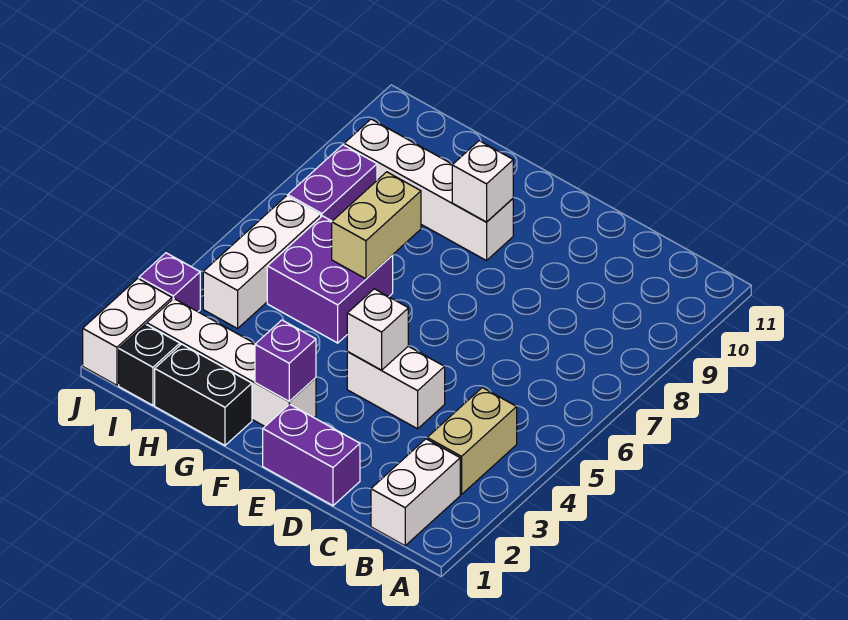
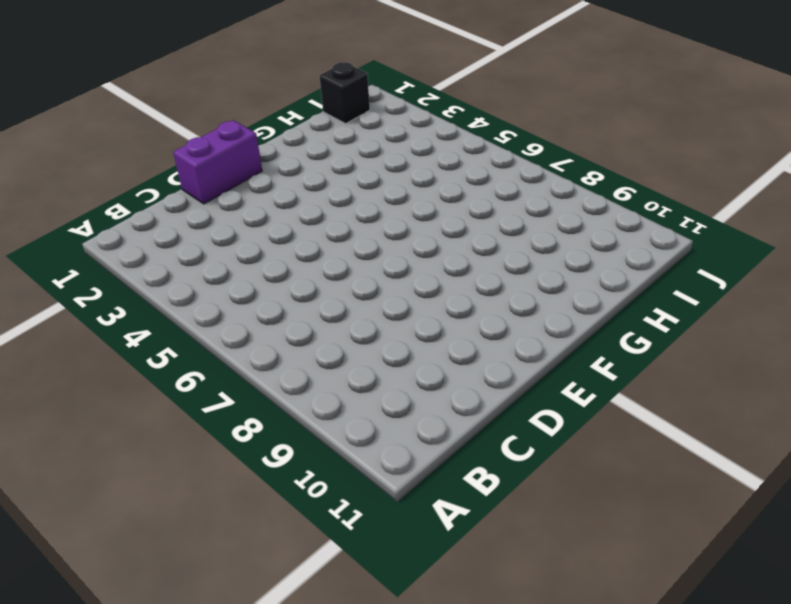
none -> white brick B1:B2 level 1
none -> tan brick B3:B4 level 1
none -> white brick D4:E4 level 1

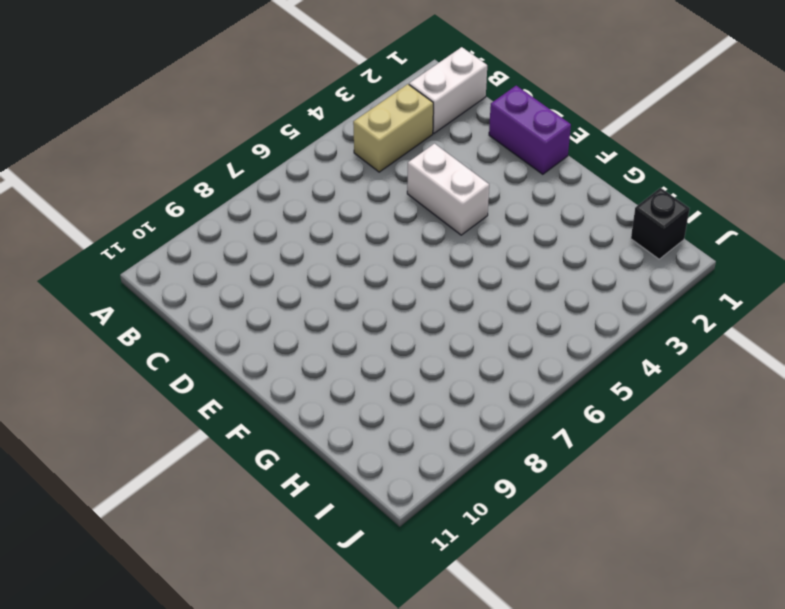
none -> white brick F2:I2 level 1
none -> white brick F9:I9 level 1
none -> black brick G1:H1 level 1

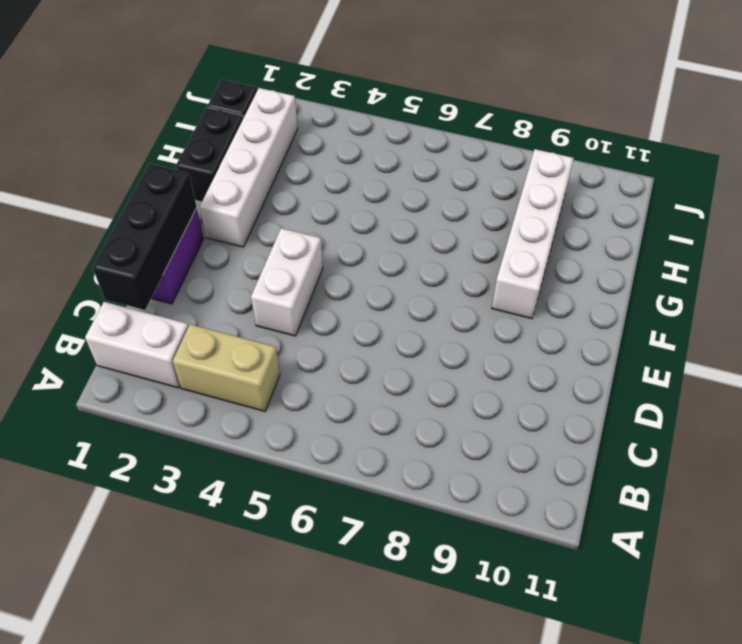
black brick C1:E1 level 2 -> none
none -> purple brick G5:H6 level 1
none -> white brick I4:I6 level 1
none -> purple brick I7:I8 level 1

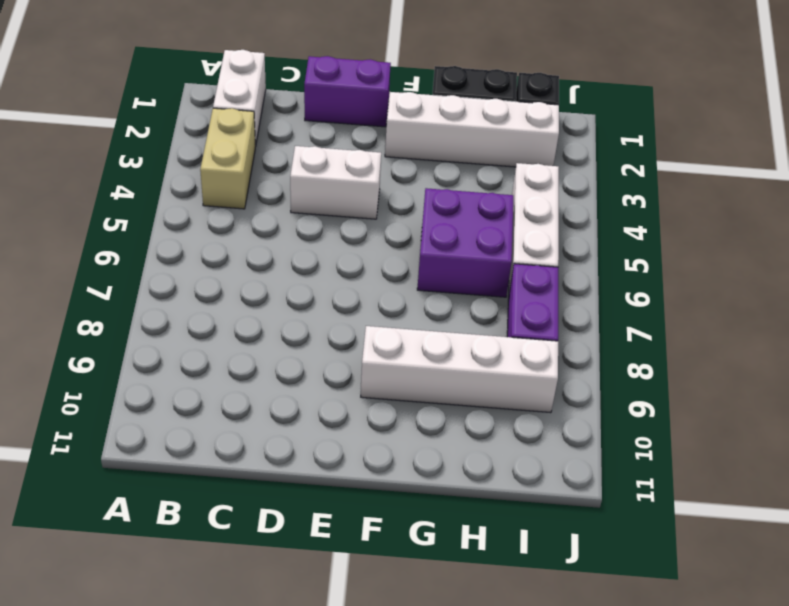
none -> white brick J1:J2 level 1
none -> purple brick J3 level 1
none -> white brick E4 level 2

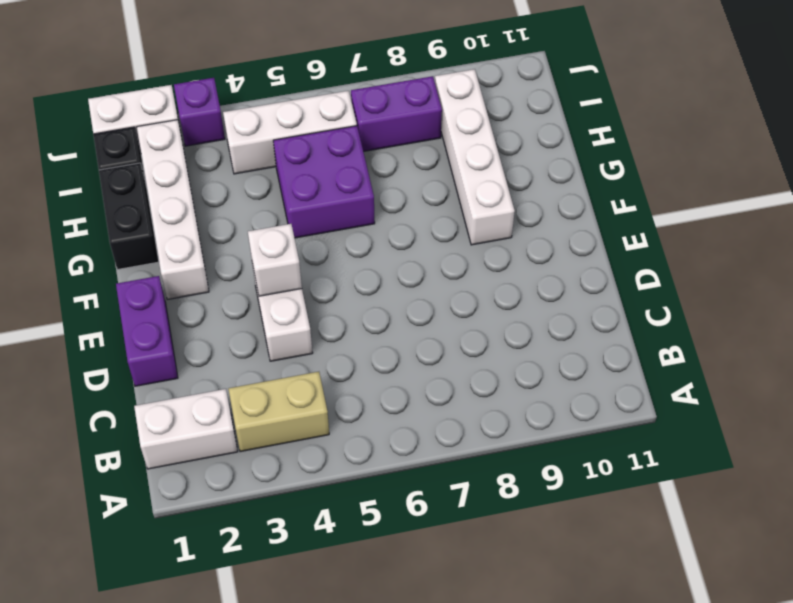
none -> purple brick F2 level 2
none -> white brick F9 level 2
none -> tan brick G6:G7 level 2

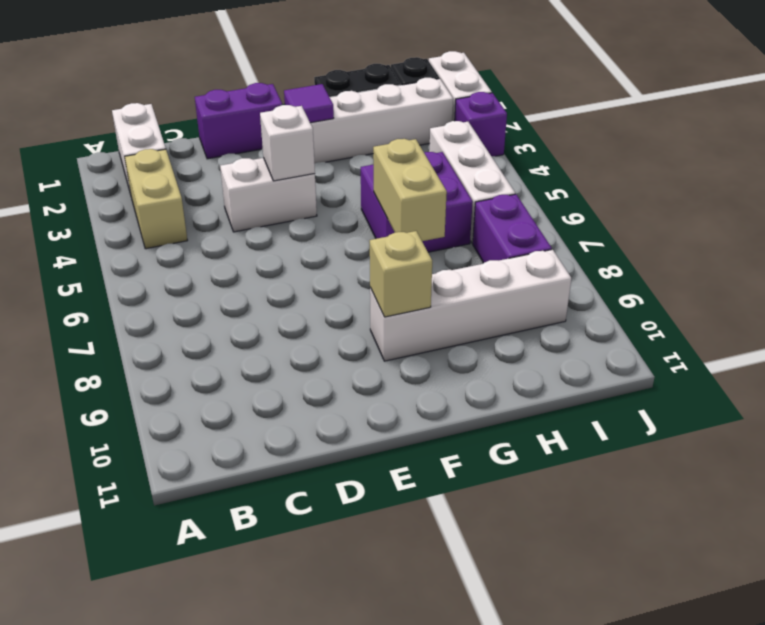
purple tile F2 level 2 -> purple brick F2 level 2
tan brick F9 level 2 -> white brick F9 level 2

